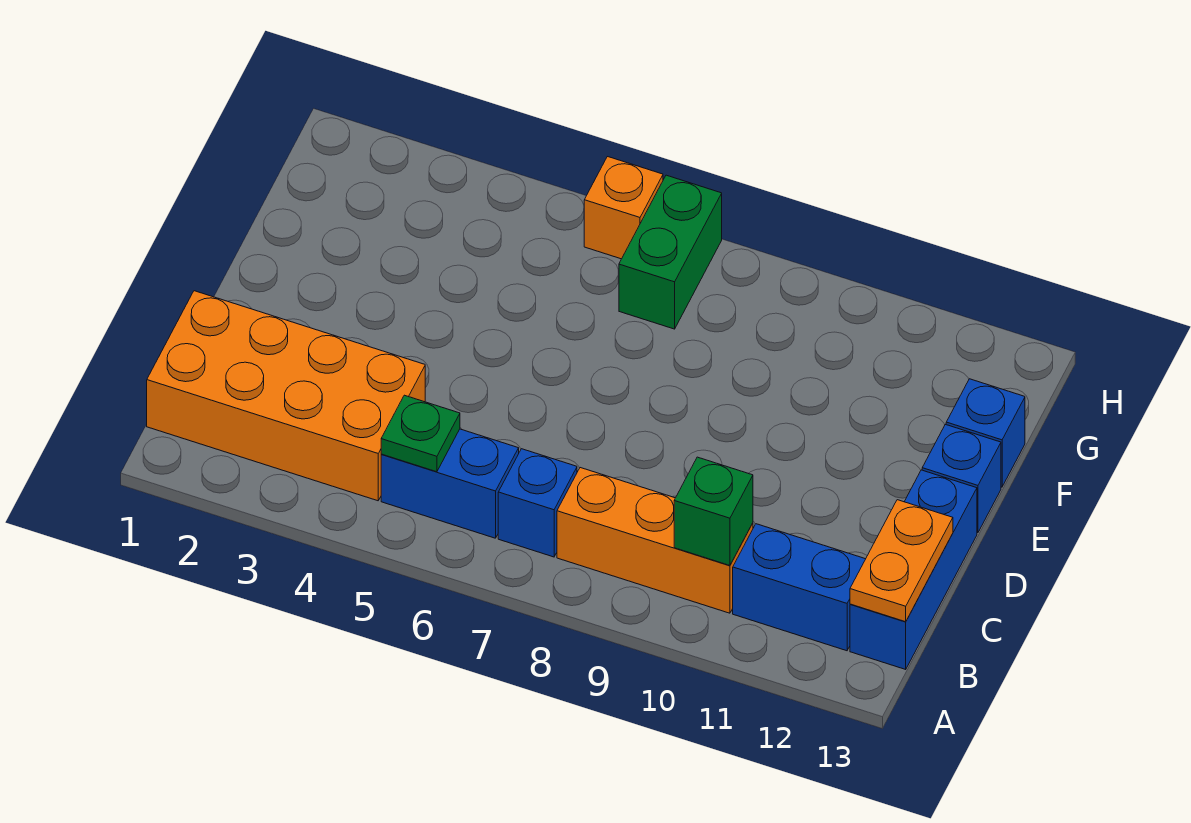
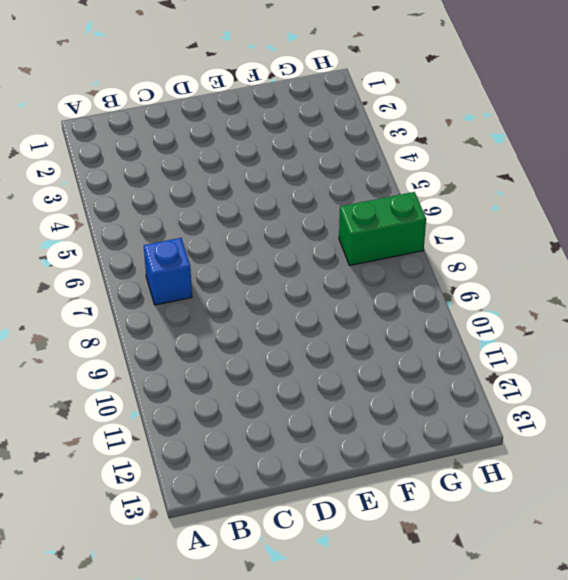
none -> orange brick B1:C4 level 1
none -> blue brick B5:B6 level 1
none -> orange brick B8:B10 level 1

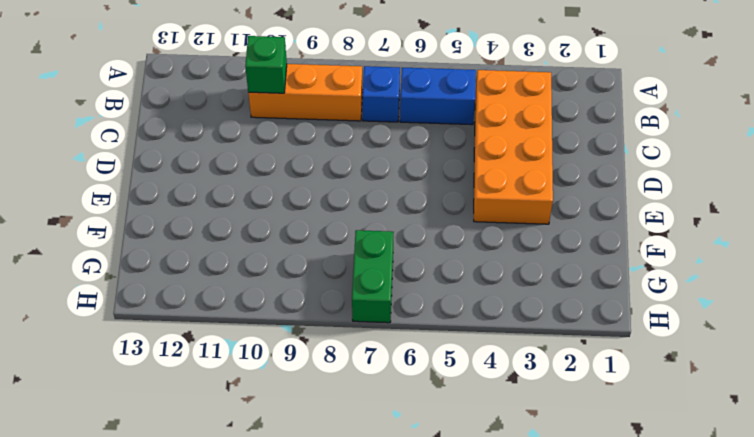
orange brick B3:E4 level 1 -> orange brick B1:C4 level 1
none -> blue brick B11:B12 level 1
none -> blue brick B13:D13 level 1
none -> blue brick E13 level 1

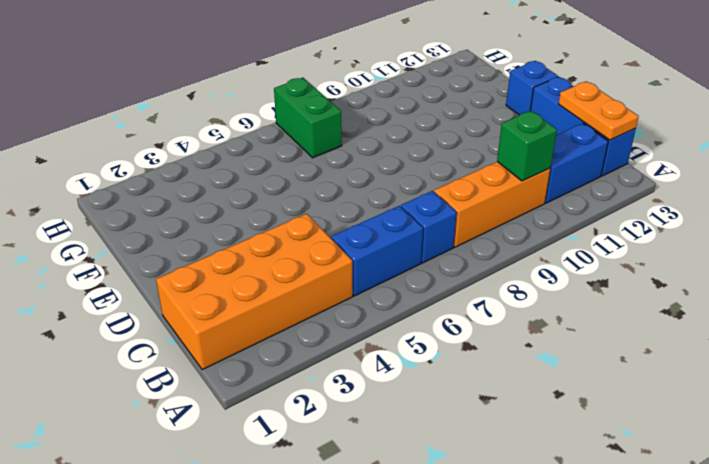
none -> blue brick F13 level 1
none -> orange brick H6 level 1
none -> green plate B5 level 2

